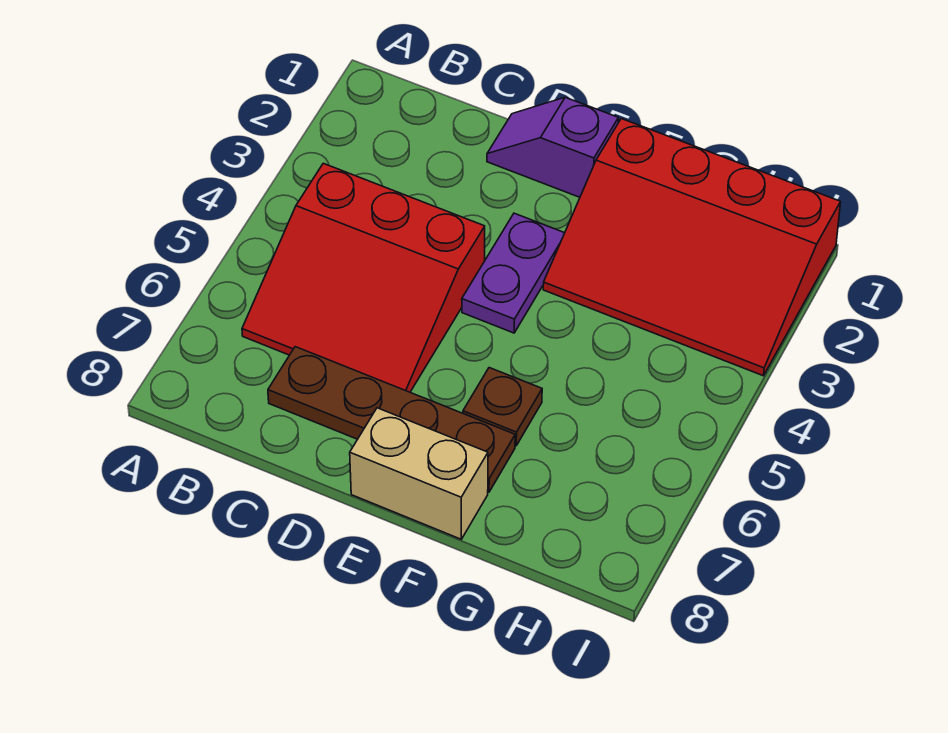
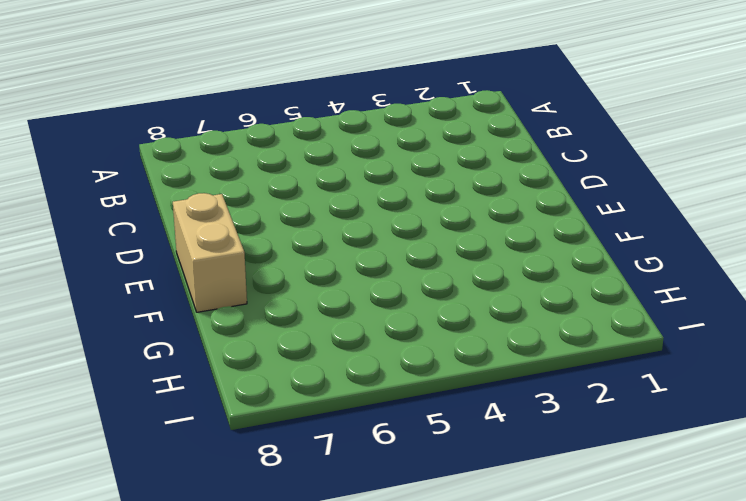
none -> red slope B4:D6 level 1 top 4
none -> brown plate C7:F7 level 1

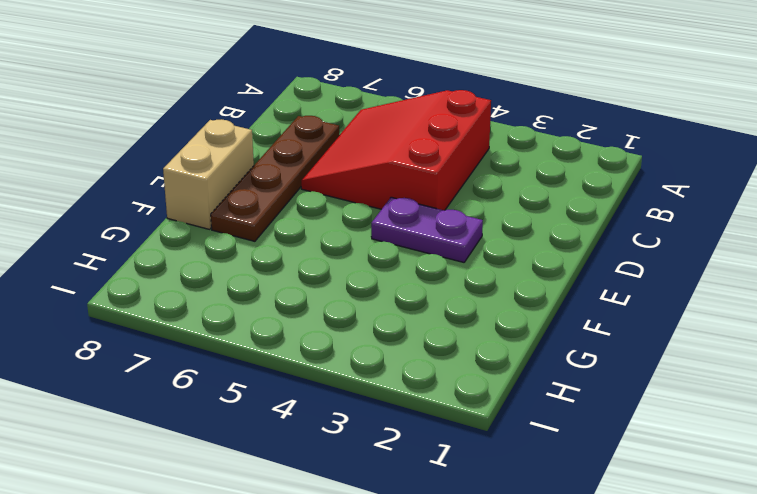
none -> purple slope D1:E1 level 1 top E
none -> red slope F1:I3 level 1 top 1

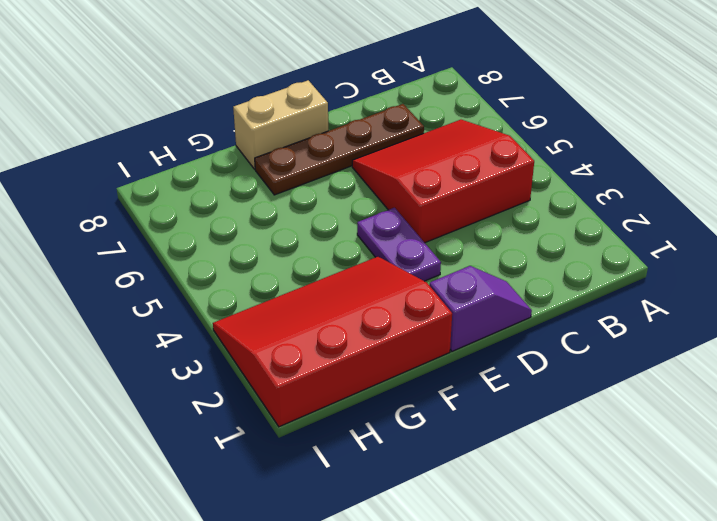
none -> brown plate F6 level 1

